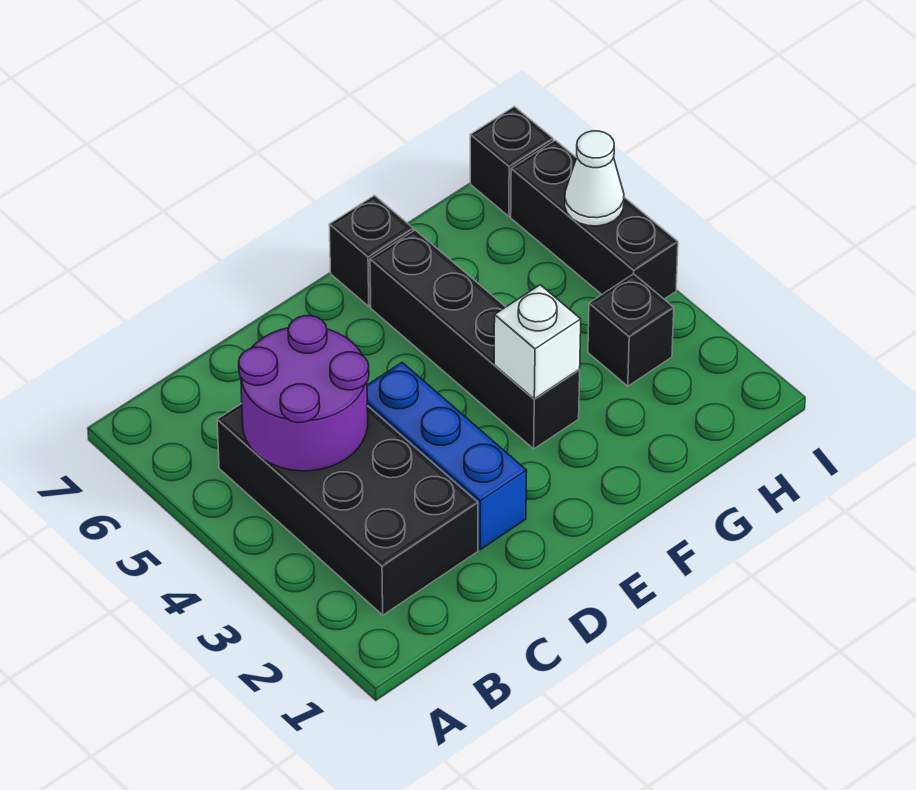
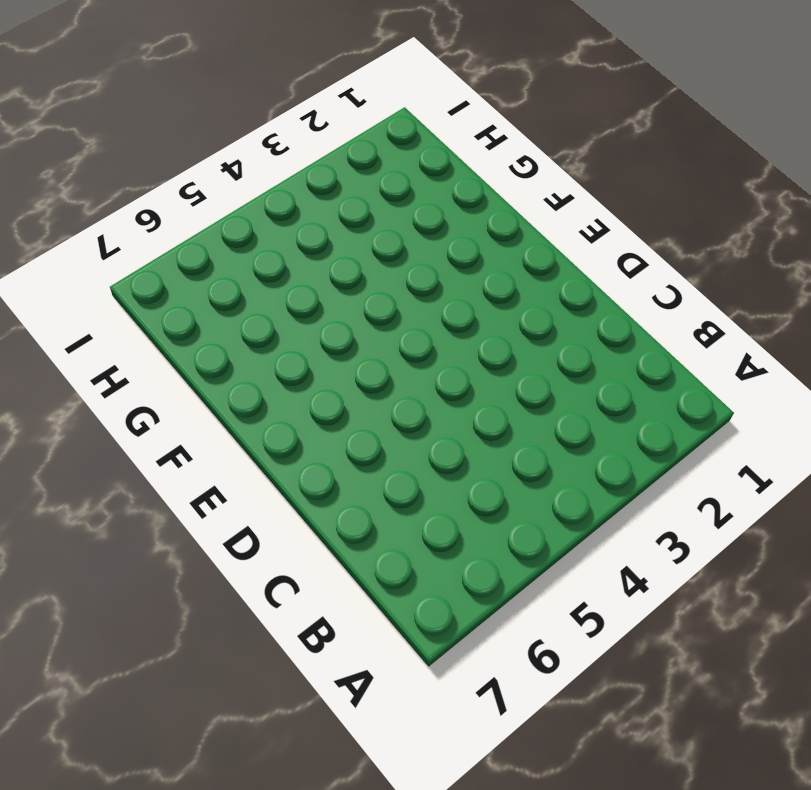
none -> black brick B2:C5 level 1
none -> blue brick D2:D4 level 1

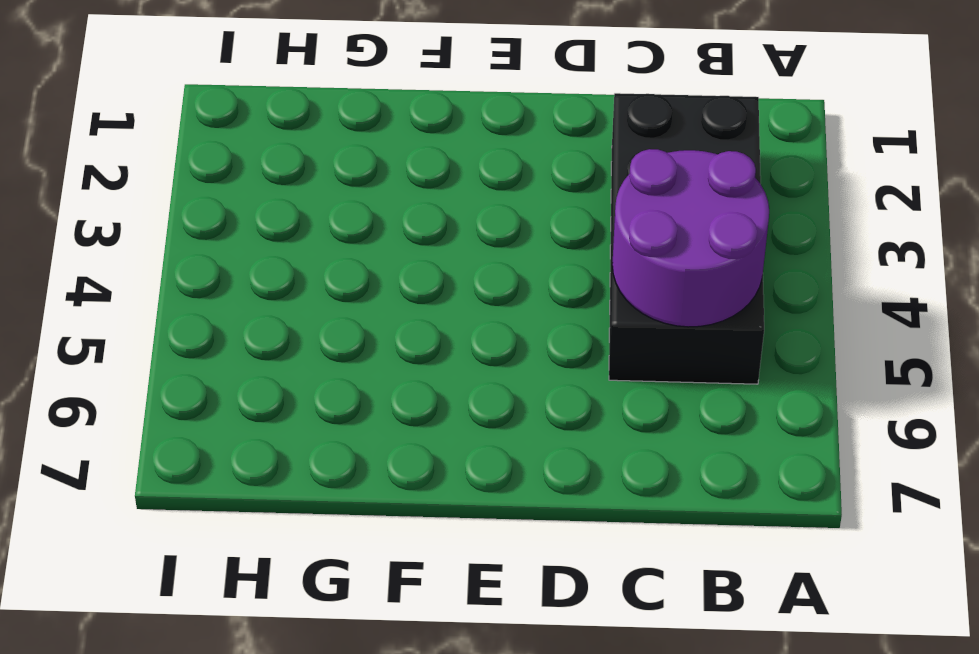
none -> blue brick D2:D4 level 1
none -> black brick F3:F6 level 1

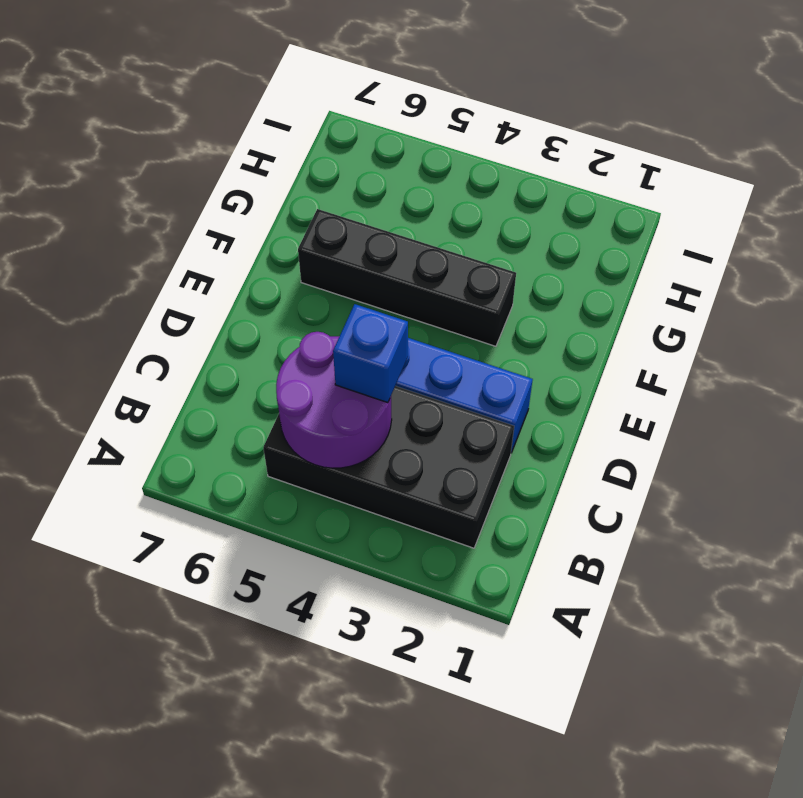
blue brick C4 level 3 -> none
none -> black brick F7 level 1
none -> black brick H3 level 1

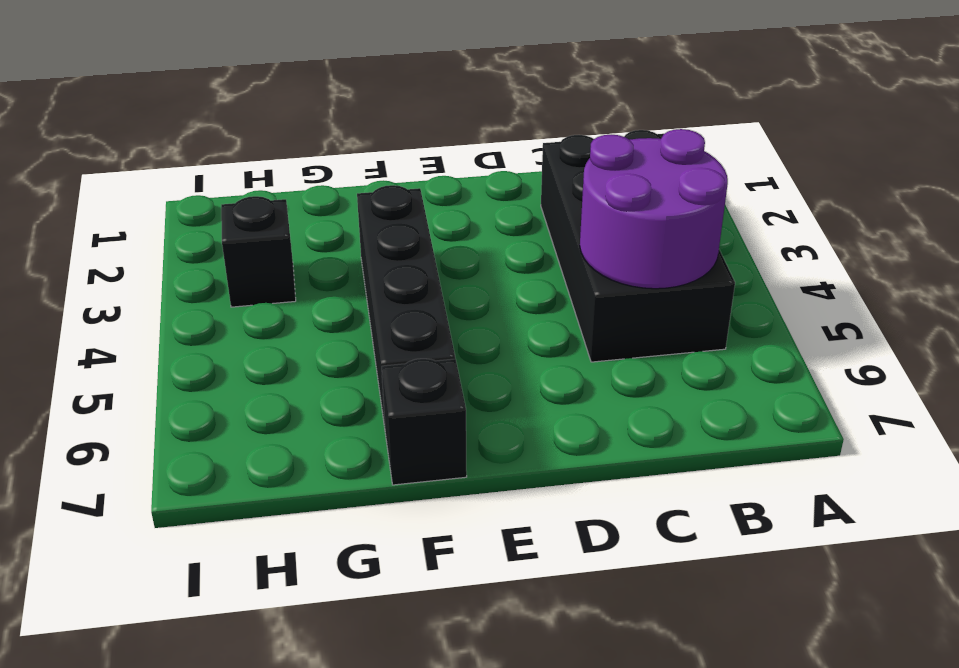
none -> blue brick D2:D4 level 1
none -> black brick I4:I6 level 1

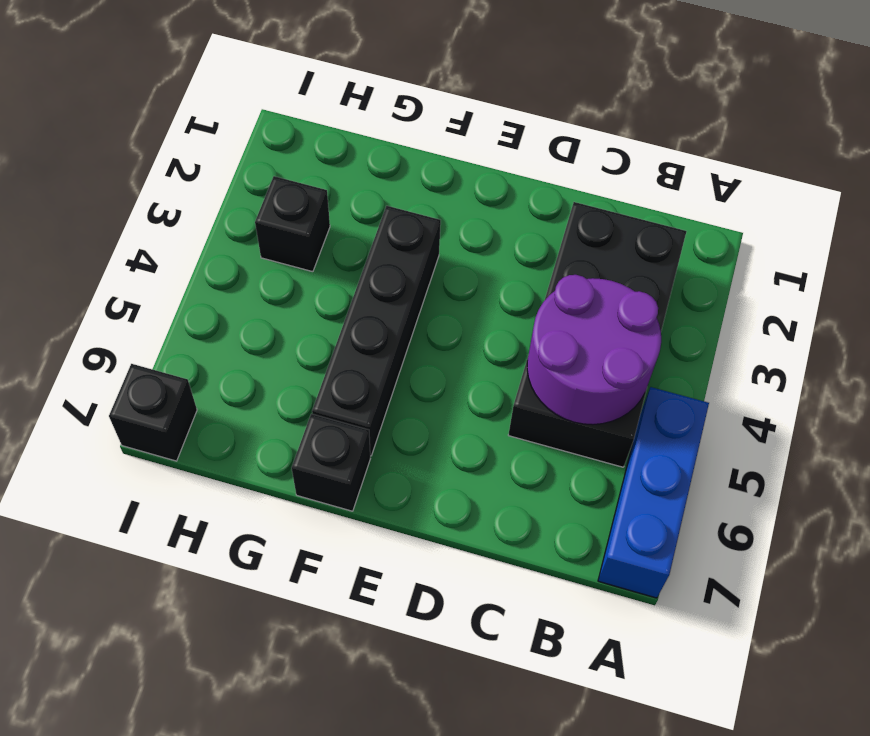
blue brick A5:A7 level 1 -> blue brick D2:D4 level 1
none -> black brick I4:I6 level 1
none -> white brick F3 level 2

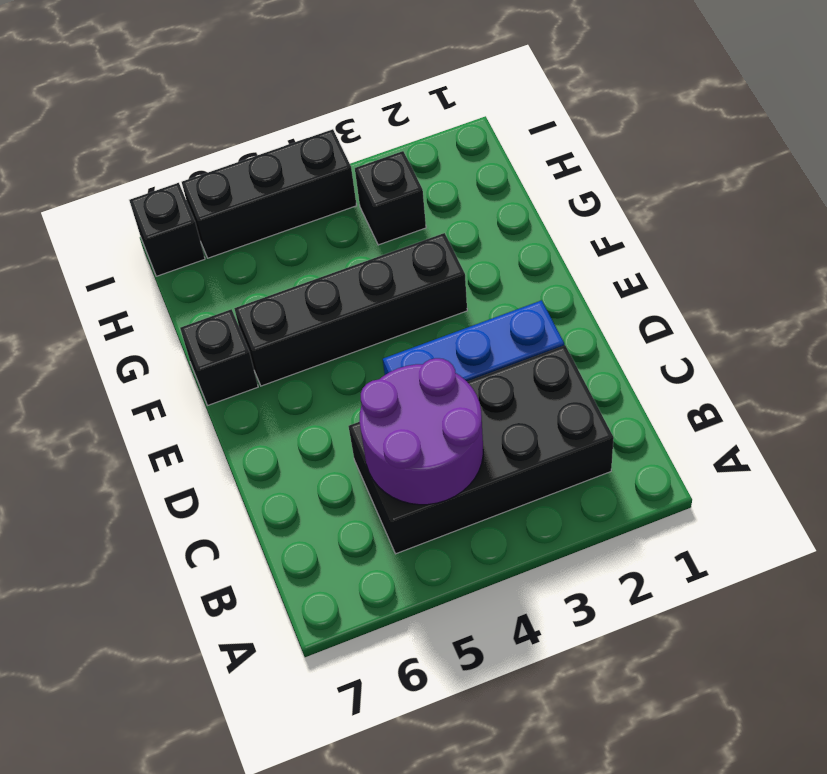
none -> white brick F3 level 2
none -> white cone I5 level 2

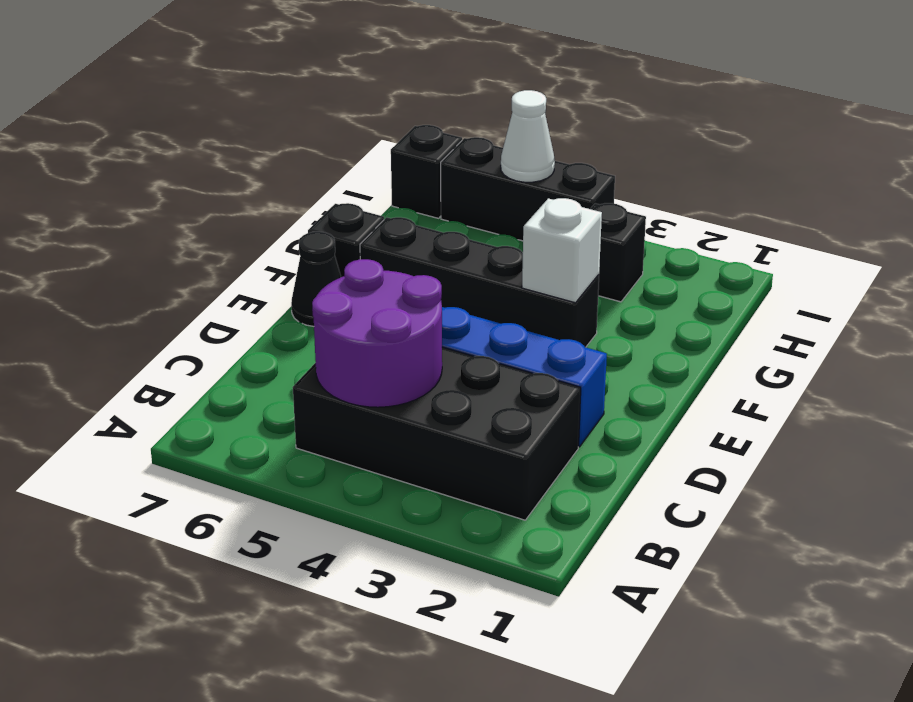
black cone E7 level 1 -> none

